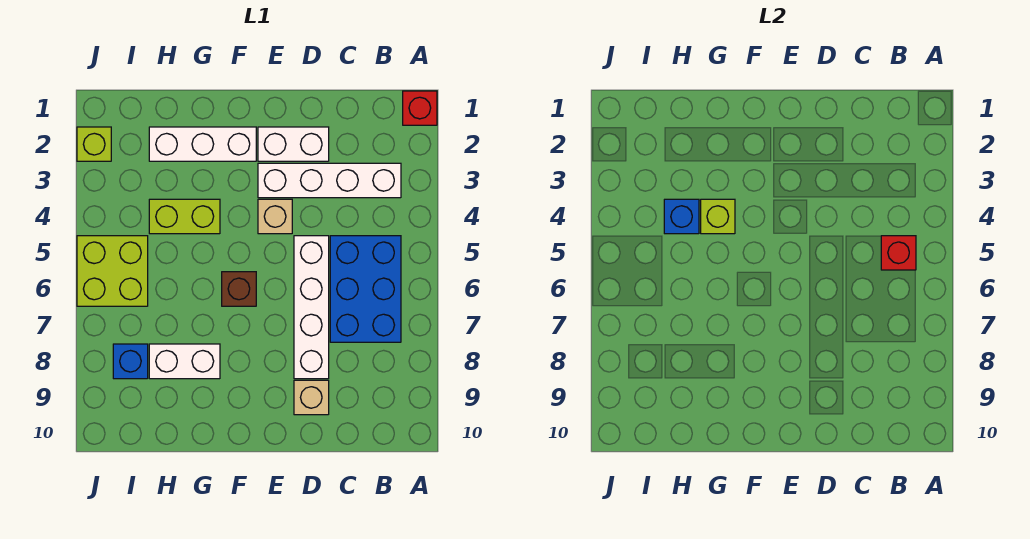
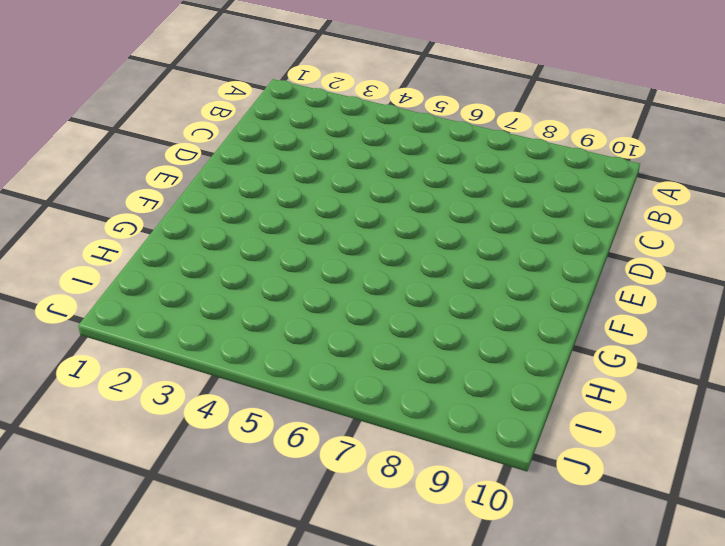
none -> red brick A1 level 1
none -> white brick B3:E3 level 1
none -> blue brick B5:C7 level 1

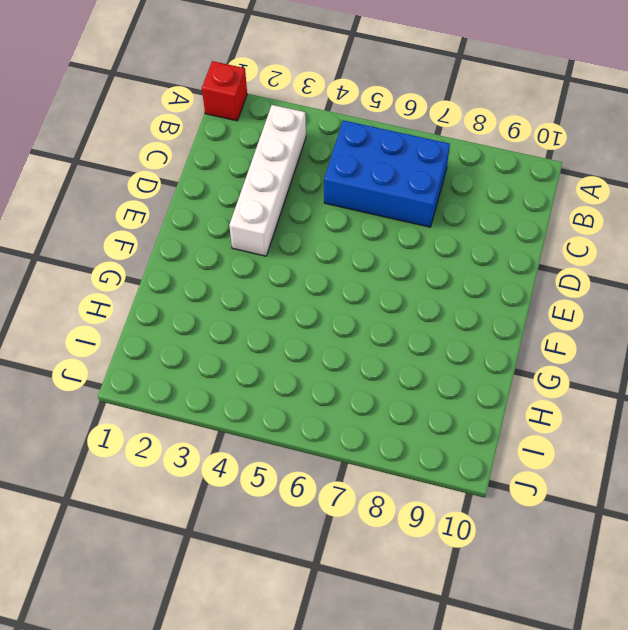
none -> white brick D2:E2 level 1
none -> white brick D5:D8 level 1
none -> tan brick D9 level 1

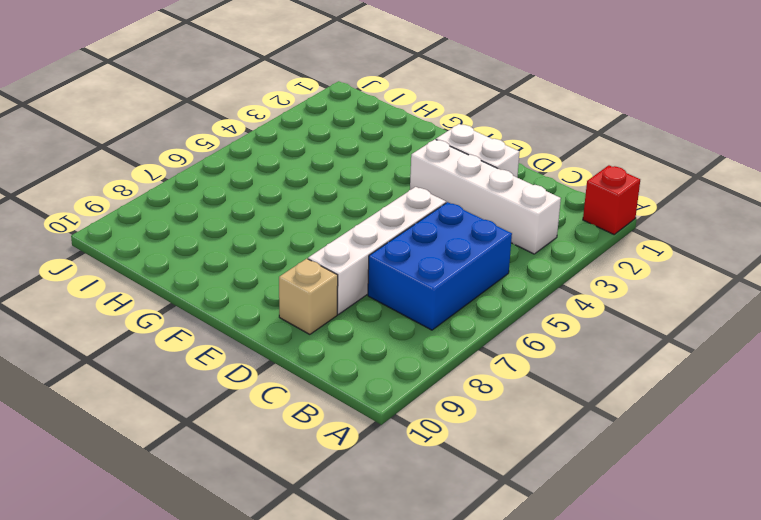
none -> tan brick E4 level 1
none -> white brick F2:H2 level 1
none -> brown brick F6 level 1

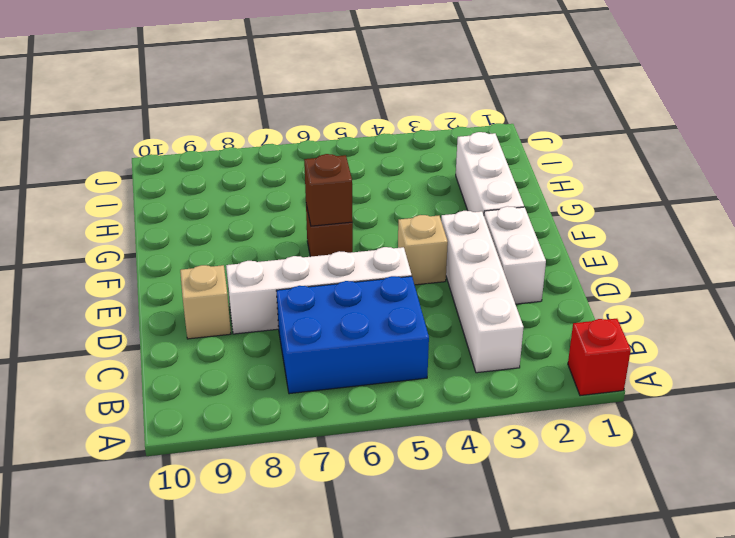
brown brick F6 level 2 -> none
none -> lime brick G4:H4 level 1
none -> white brick G8:H8 level 1
none -> lime brick I5:J6 level 1

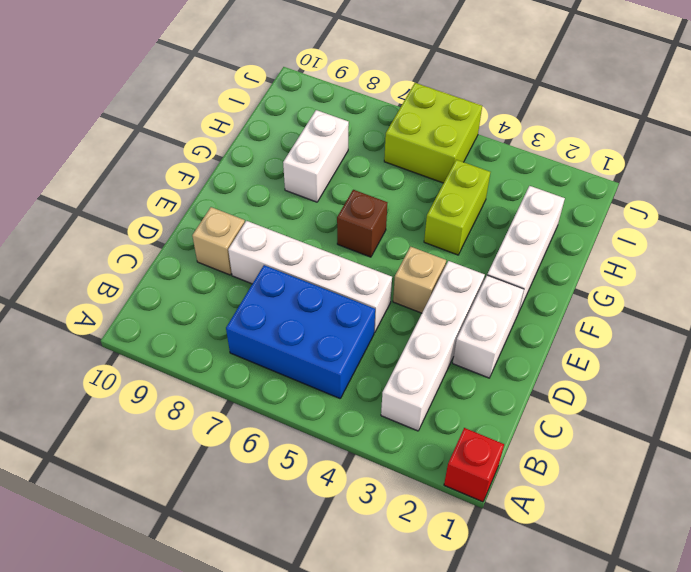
none -> blue brick I8 level 1
none -> lime brick J2 level 1
none -> red brick B5 level 2

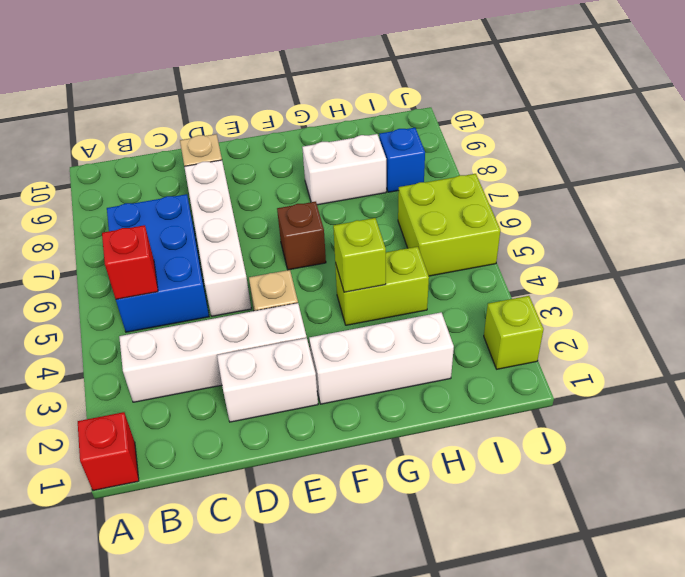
none -> blue brick H4 level 2

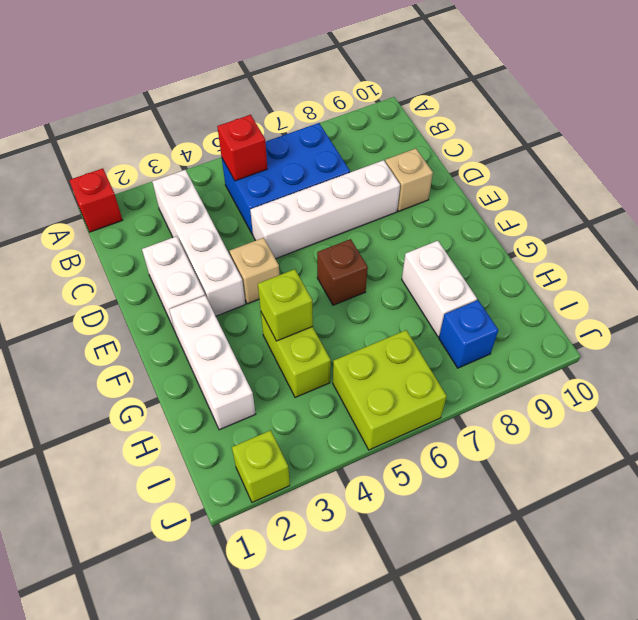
none -> blue brick H4 level 2

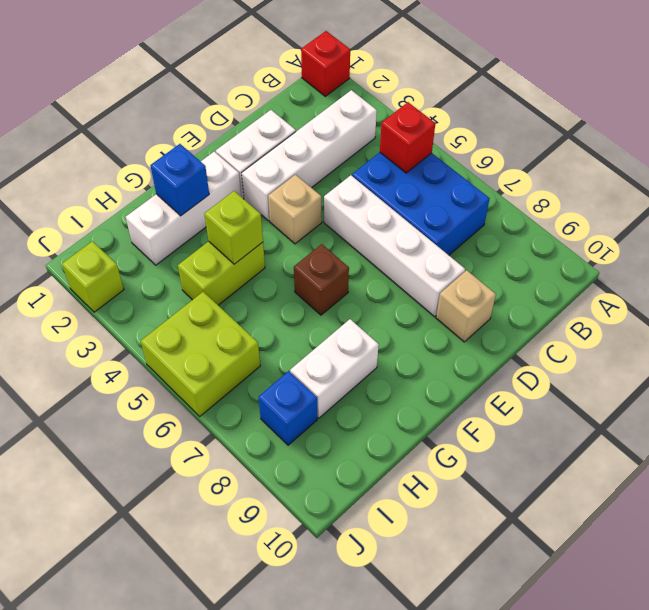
blue brick G2 level 2 -> blue brick H4 level 2

